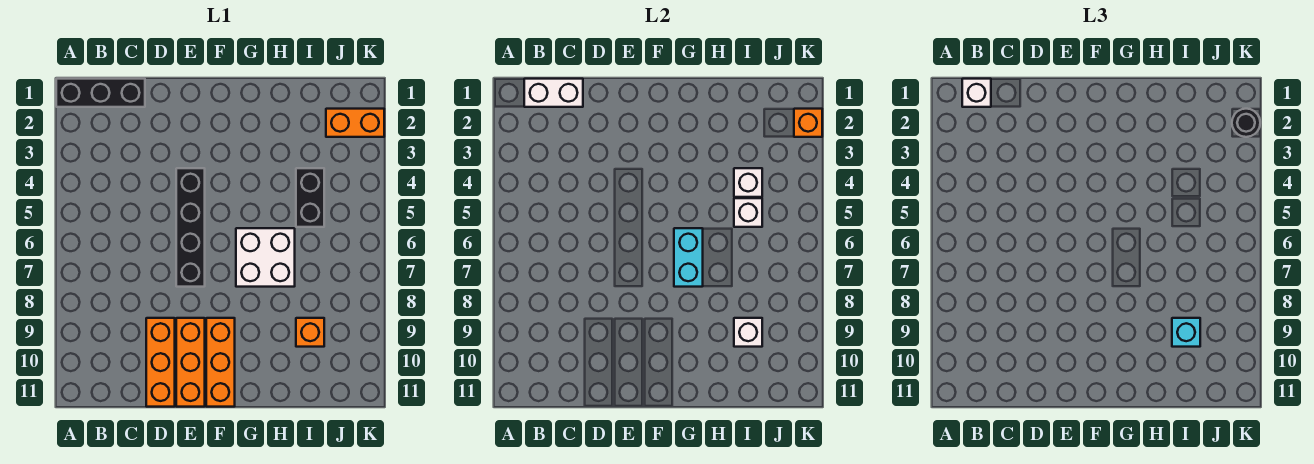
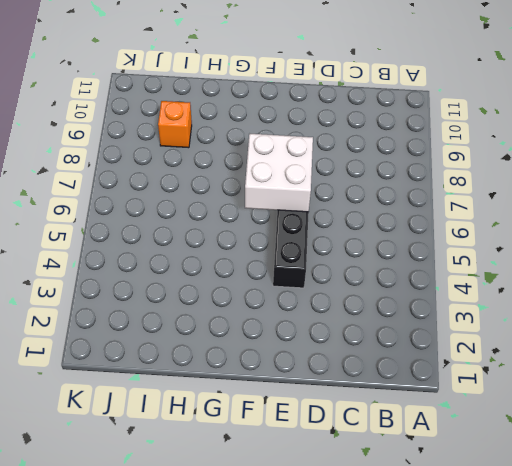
white brick E6:F7 level 2 -> white brick G6:H7 level 1
none -> black brick A1:C1 level 1
none -> orange brick D9:D11 level 1
none -> orange brick E9:E11 level 1

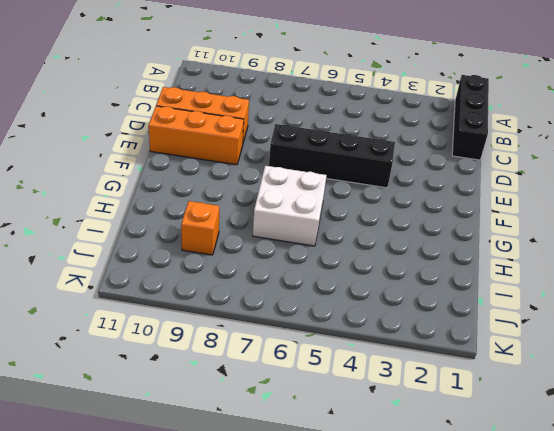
none -> orange brick F9:F11 level 1
none -> black brick I4:I5 level 1
none -> orange brick J2:K2 level 1

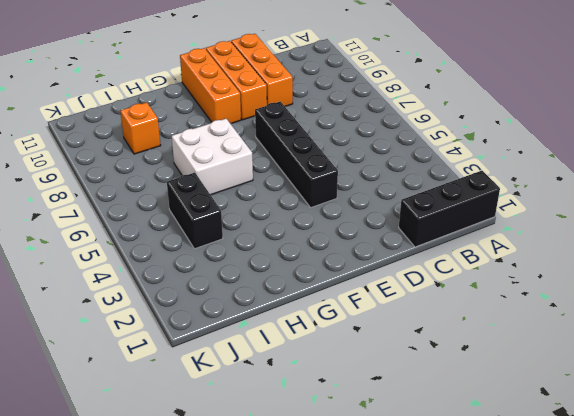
none -> orange brick J2:K2 level 1
none -> white brick B1:C1 level 2
none -> cyan brick G6:G7 level 2

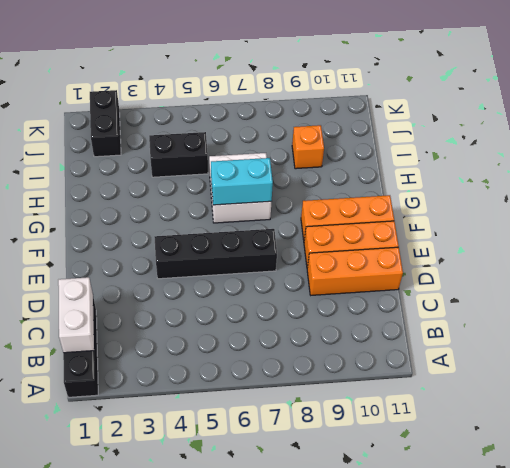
black brick J2:K2 level 1 -> orange brick J2:K2 level 1
none -> white brick I4 level 2
none -> white brick I5 level 2
none -> white brick I9 level 2

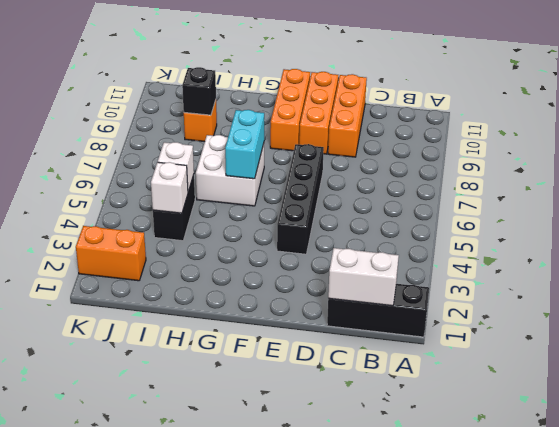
black brick I9 level 2 -> white brick I9 level 2
none -> orange brick K2 level 2
none -> white brick B1 level 3
none -> cyan brick I9 level 3

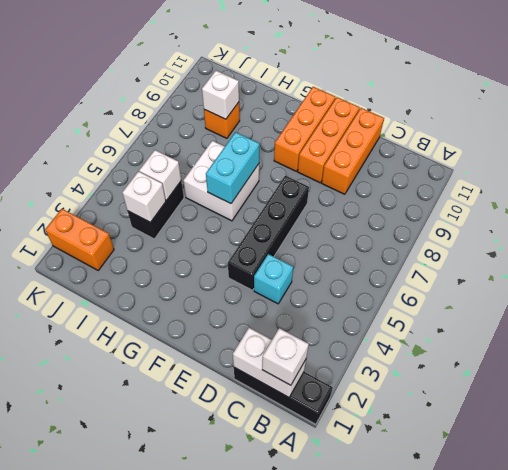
cyan brick D4 level 1 -> cyan brick I9 level 3
none -> orange brick K2 level 2
none -> black round brick K2 level 3

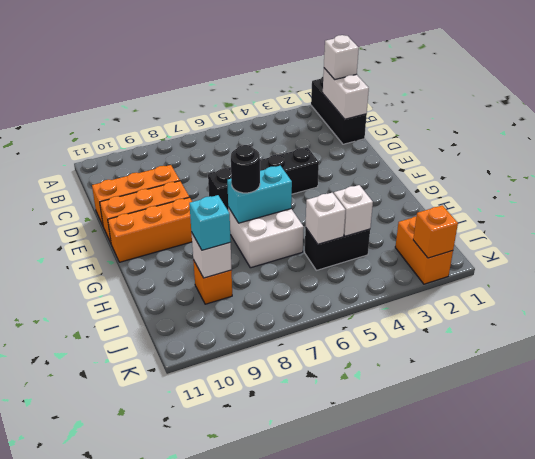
black round brick G7 level 3 -> black round brick K2 level 3

